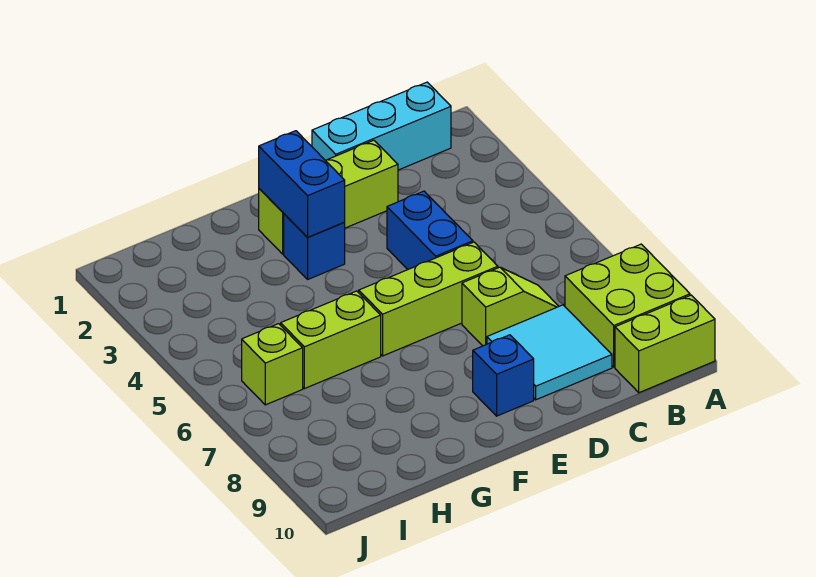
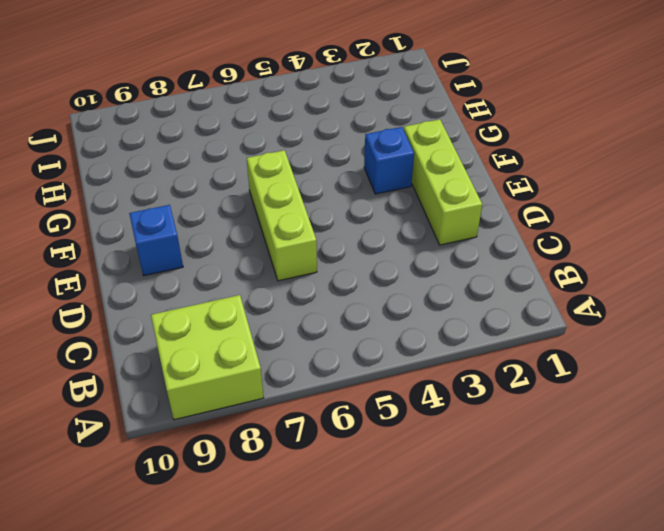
none -> lime brick A10:B10 level 1
none -> cyan brick B1:D1 level 1
none -> lime slope C7:D7 level 1 top D

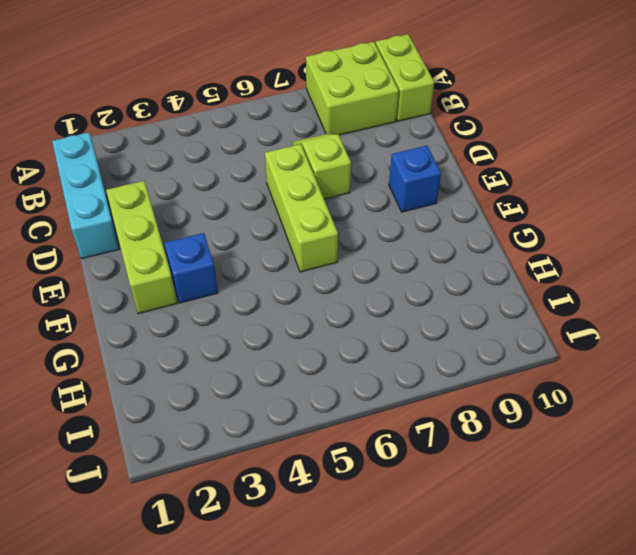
none -> cyan tile C8:D9 level 1
none -> blue brick D4:D5 level 1
none -> lime brick G6:H6 level 1

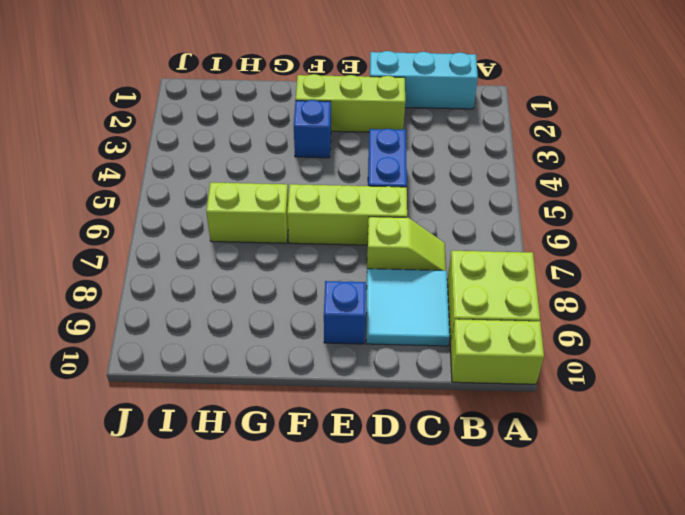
none -> lime brick I6 level 1
none -> blue brick F2:F3 level 2

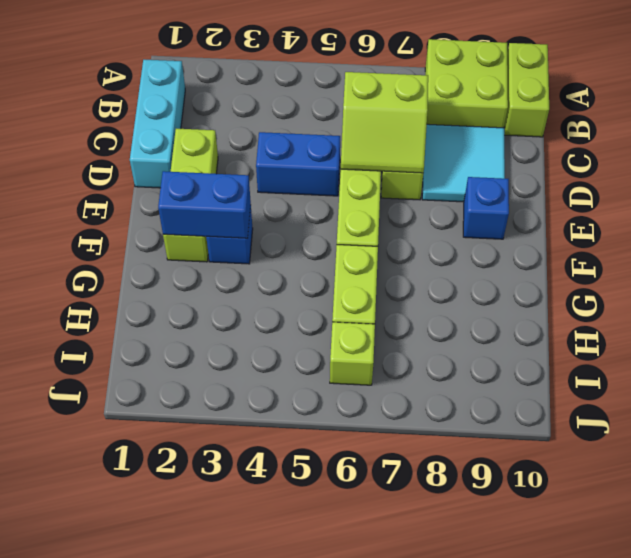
lime slope C6:D7 level 2 top C -> none

